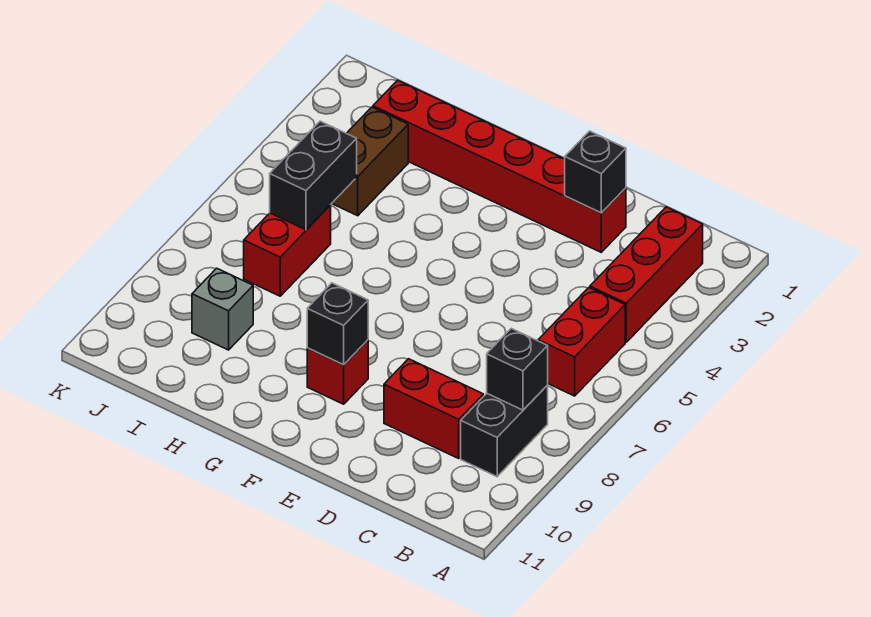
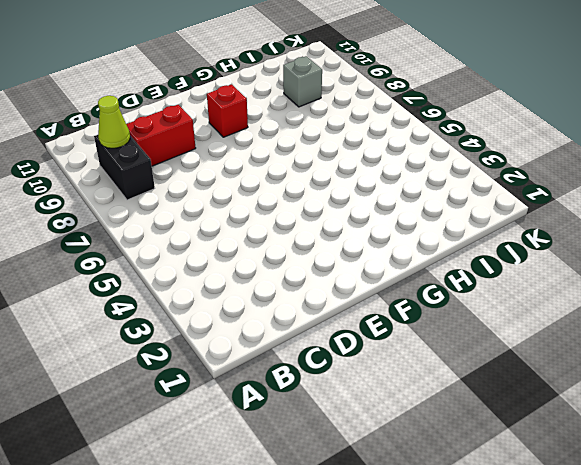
lime cone B9 level 2 -> none
none -> red brick B2:B4 level 1
none -> red brick B5:B6 level 1
none -> red brick D2:I2 level 1

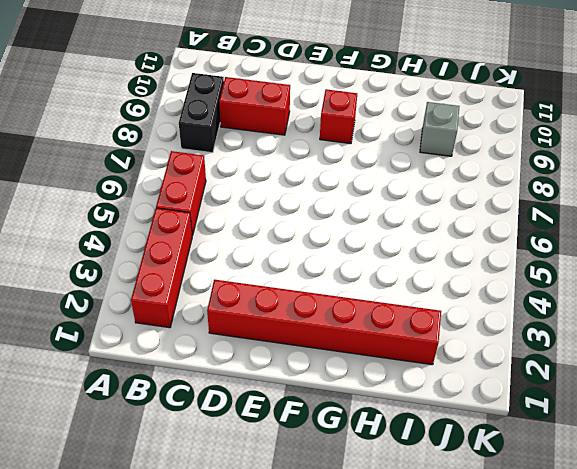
none -> brown brick I3:I4 level 1
none -> red brick I6:I7 level 1
none -> black brick B8 level 2

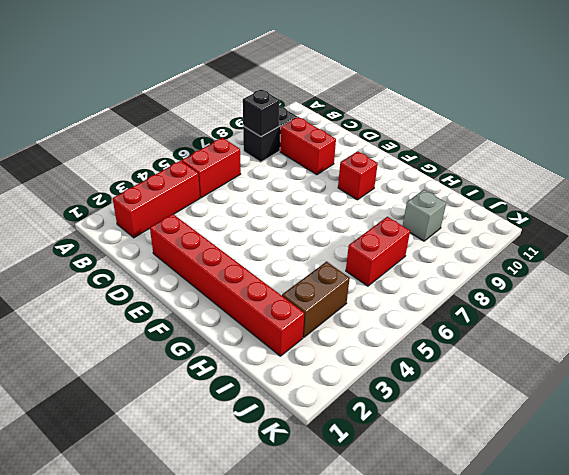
none -> black brick D2 level 2
none -> black brick F9 level 2
none -> black brick I5:I6 level 2

